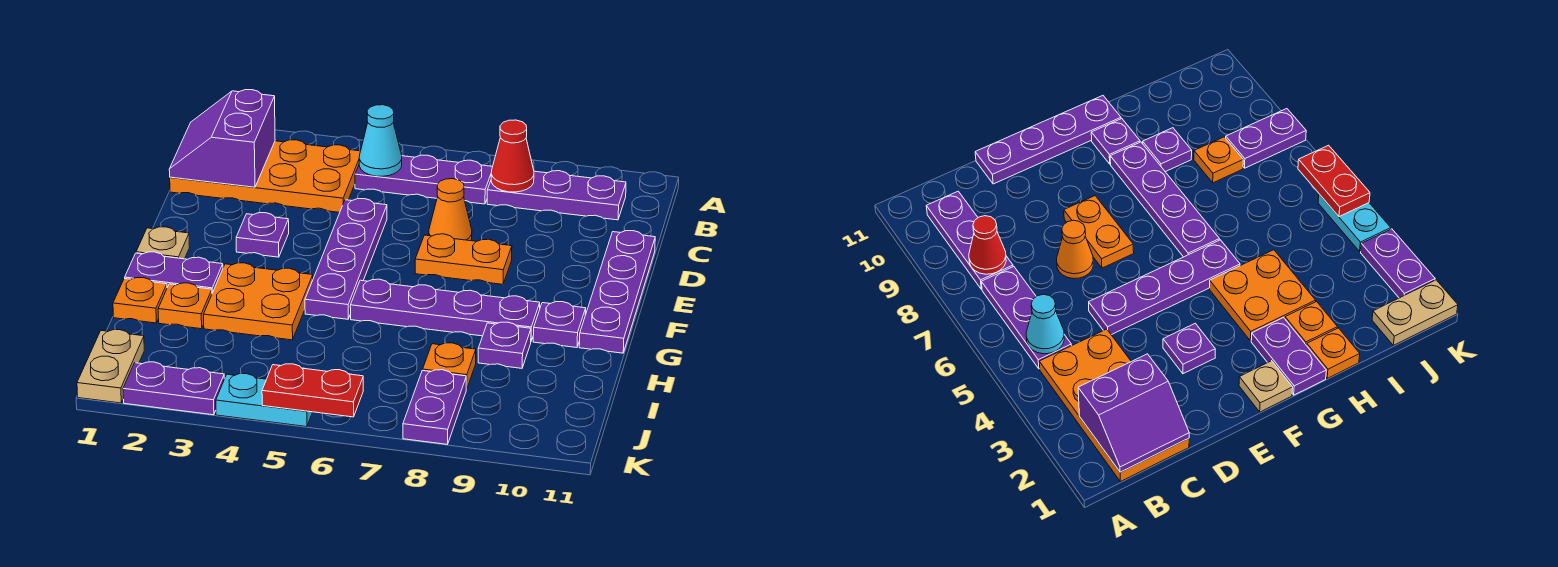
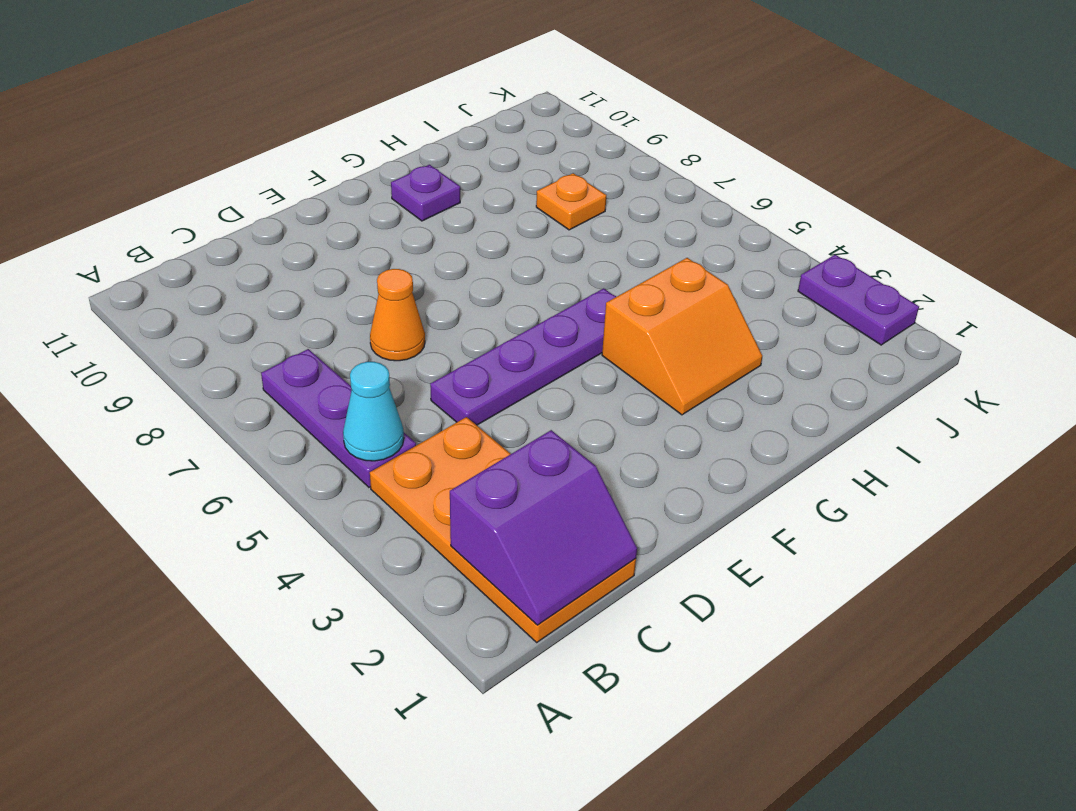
orange slope G3:H4 level 1 top 4 -> orange plate G3:H4 level 1
none -> purple plate B8:B10 level 1
none -> purple plate D11:G11 level 1
none -> purple plate E3 level 1

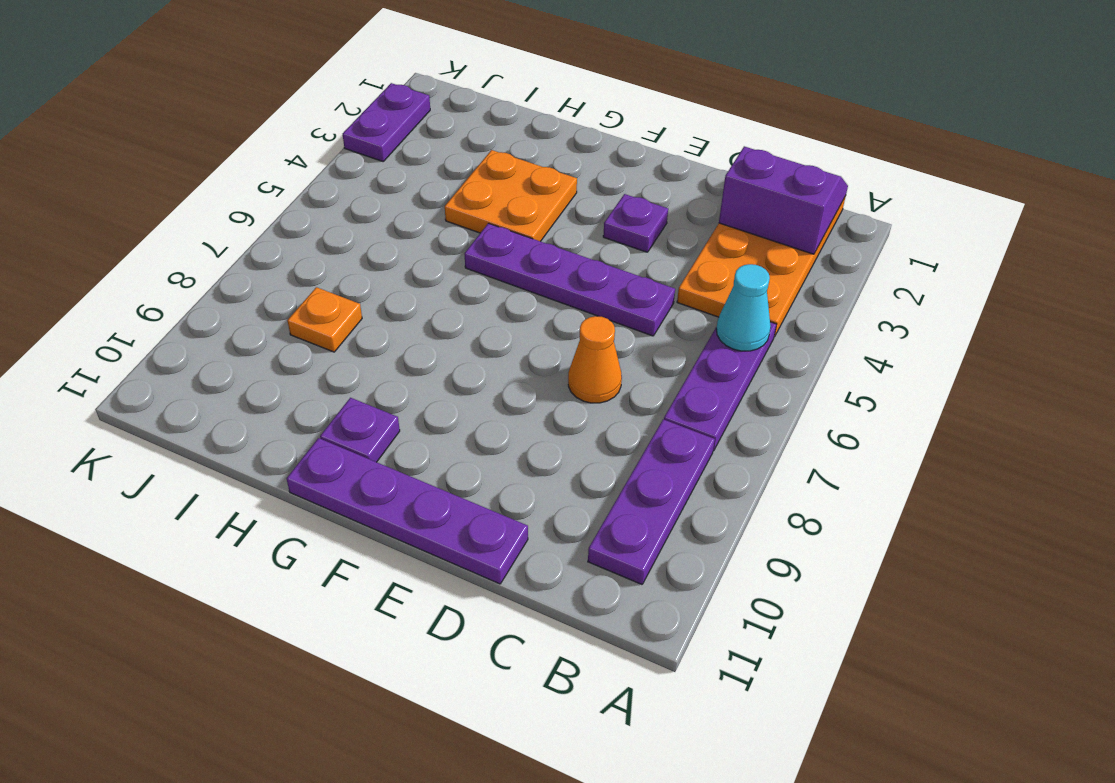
none -> orange plate E7:E8 level 1
none -> tan plate F1 level 1
none -> purple plate G1:G2 level 1

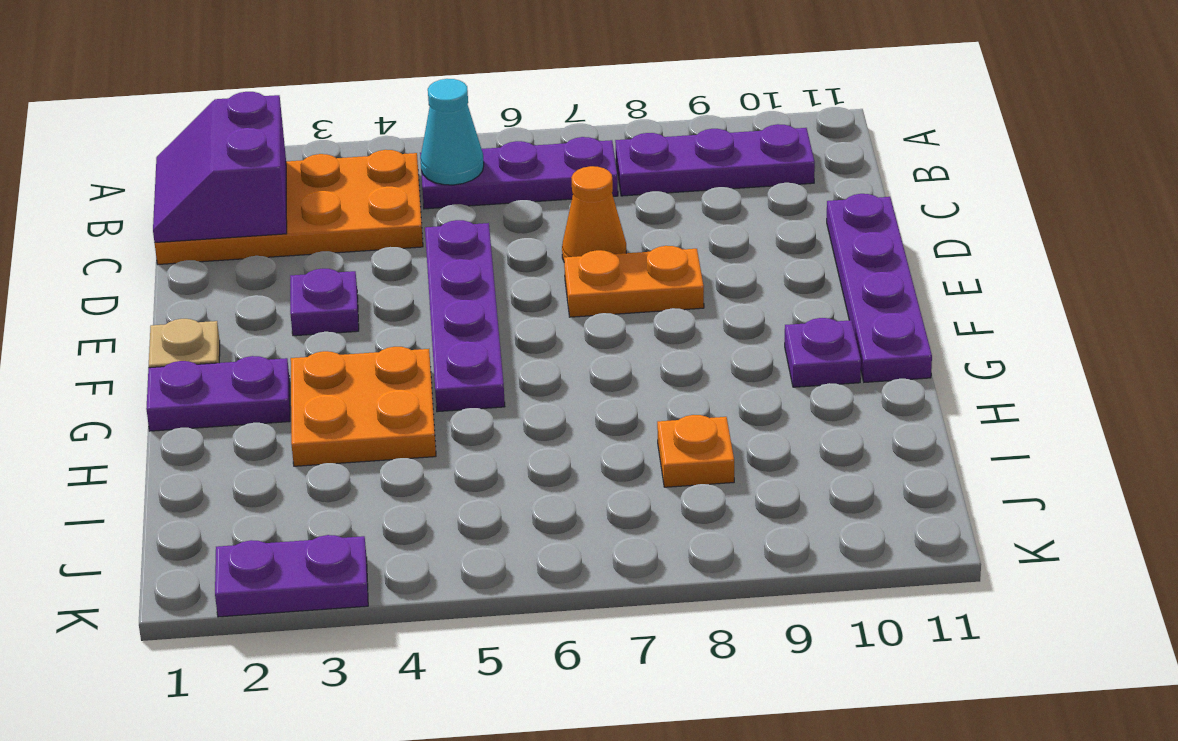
none -> purple plate G6:G9 level 1
none -> orange plate H1 level 1
none -> orange plate H2 level 1

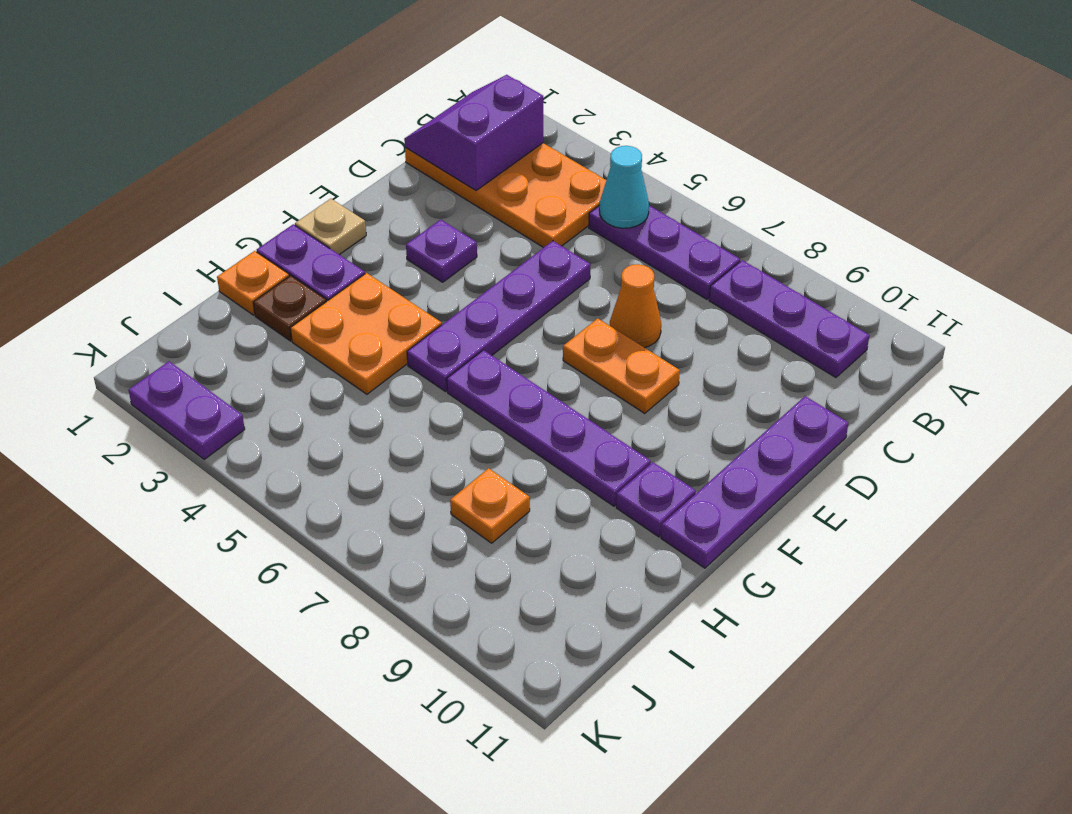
brown plate H2 level 1 -> orange plate H2 level 1
none -> purple plate H9 level 1
none -> tan plate J1:K1 level 1
none -> purple plate J8:K8 level 1

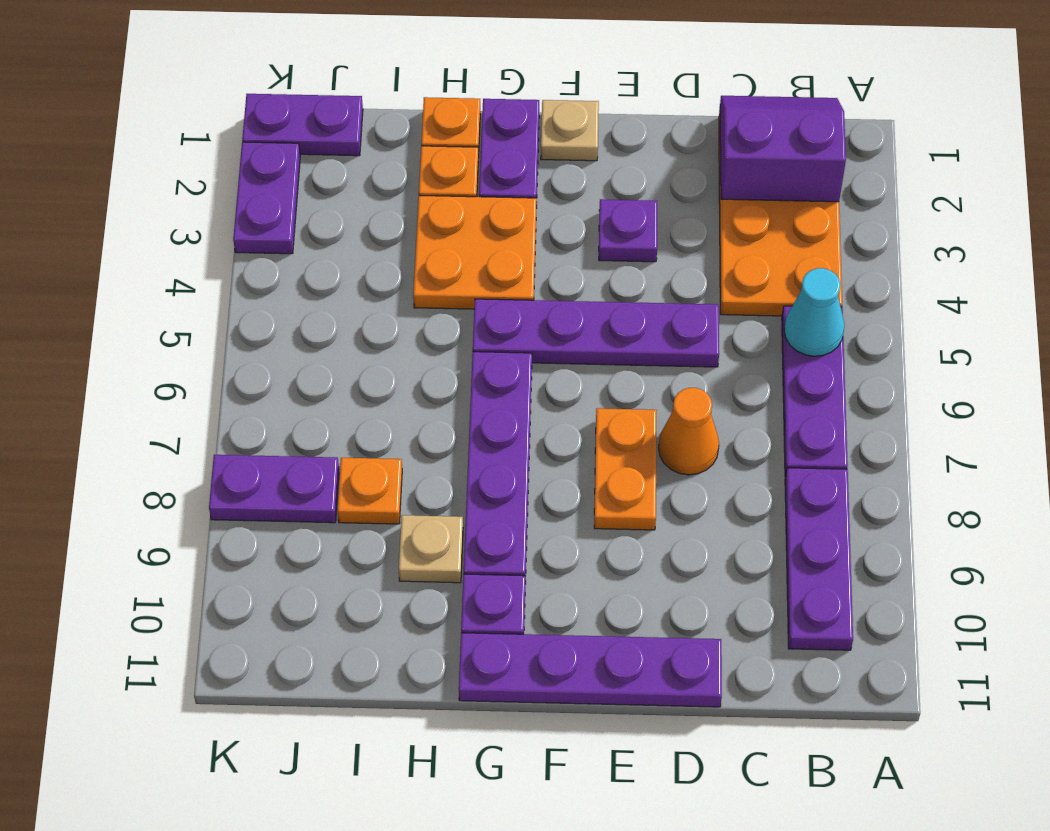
tan plate H9 level 1 -> purple plate H9 level 1
purple plate J1:K1 level 1 -> tan plate J1:K1 level 1
none -> cyan plate K4:K5 level 1
none -> red cone B8 level 2
none -> red plate K5:K6 level 2

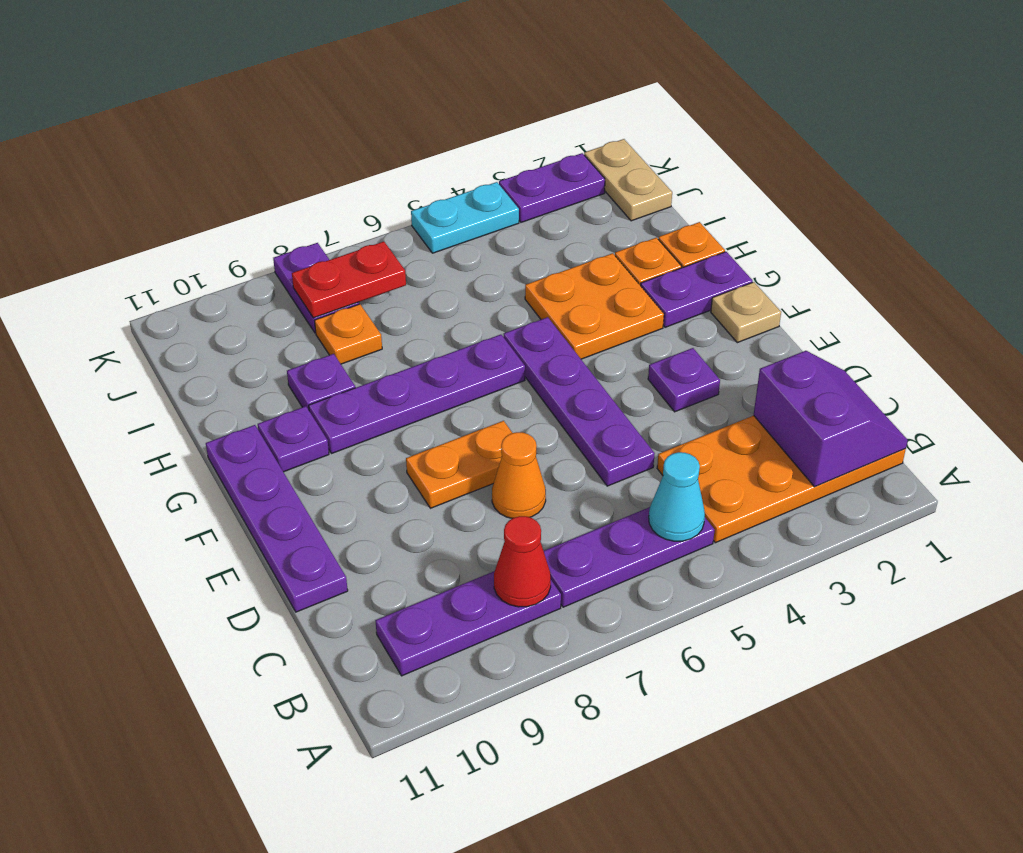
red plate J7:J8 level 2 -> red plate K5:K6 level 2

